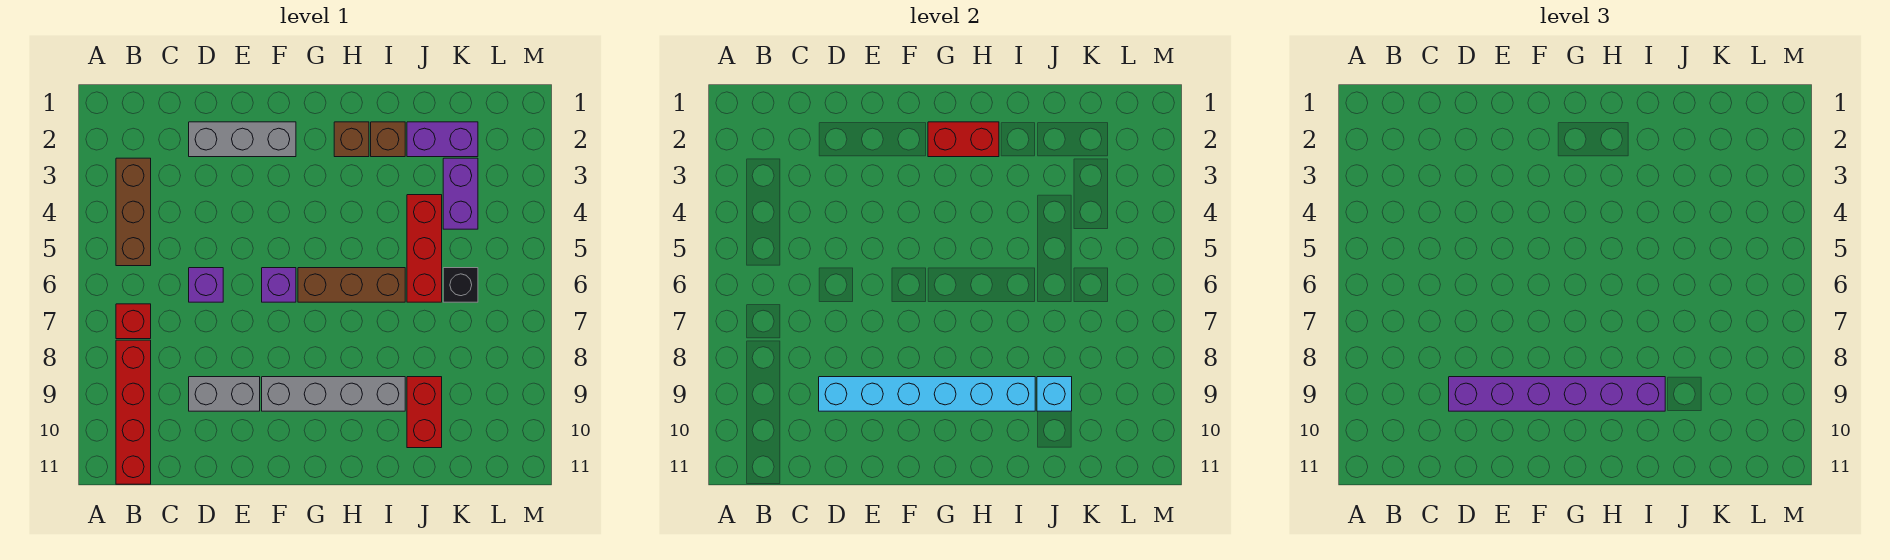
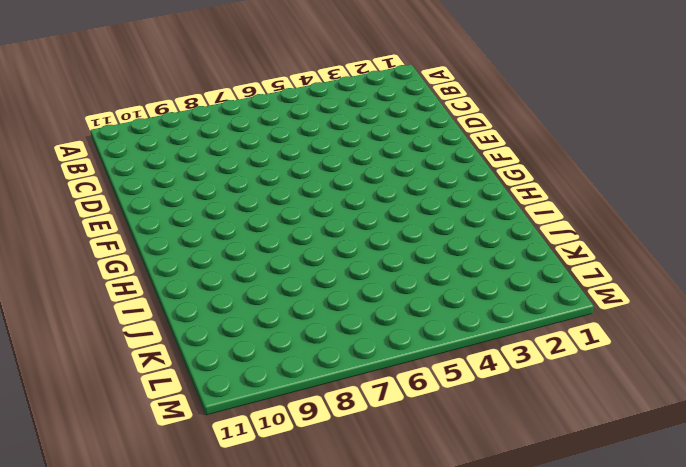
none -> brown brick B3:B5 level 1
none -> red brick B7 level 1
none -> red brick B8:B11 level 1

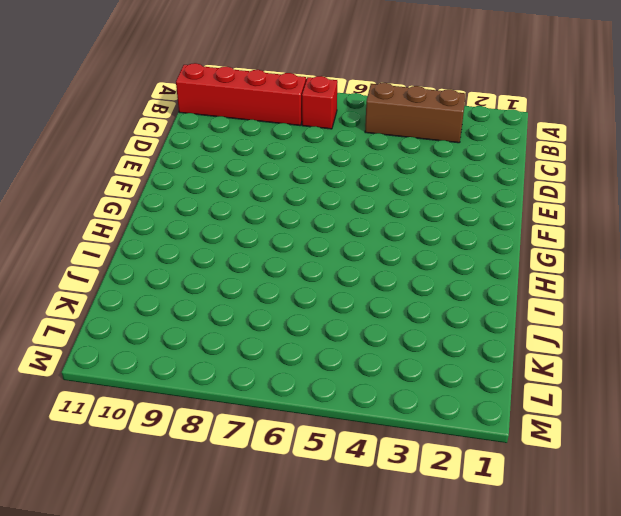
none -> grey brick D2:F2 level 1
none -> purple brick D6 level 1
none -> grey brick D9:E9 level 1

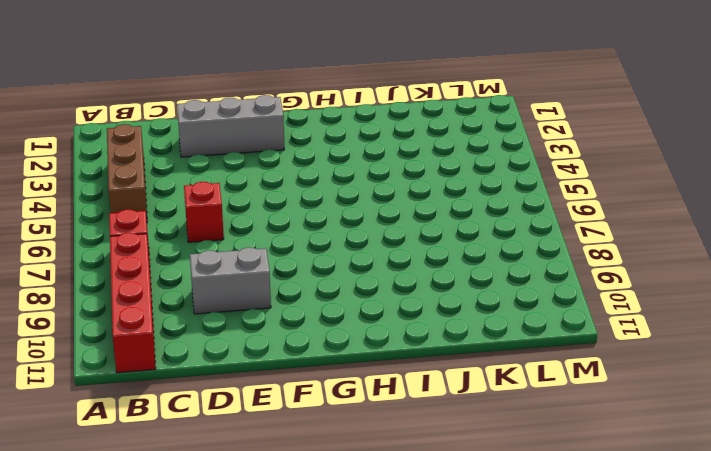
red brick D6 level 1 -> purple brick D6 level 1
none -> purple brick F6 level 1
none -> grey brick F9:I9 level 1
none -> brown brick G6:I6 level 1

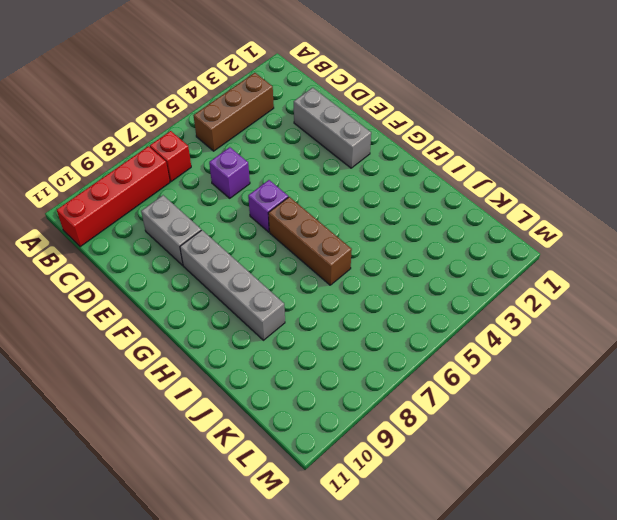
none -> brown brick H2 level 1
none -> brown brick I2 level 1
none -> purple brick J2:K2 level 1

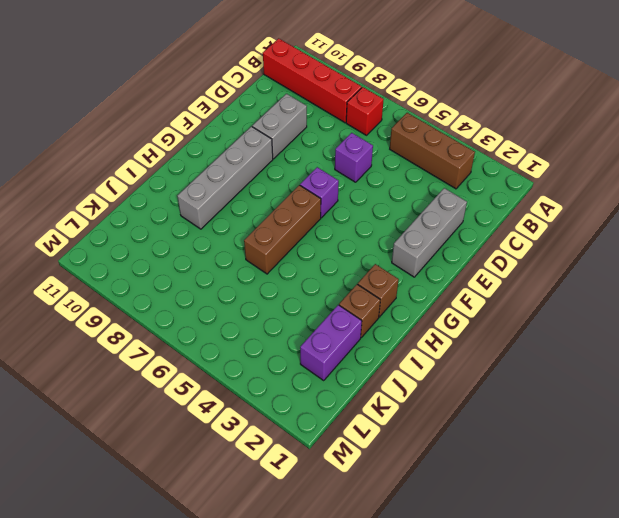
none -> red brick J4:J6 level 1
none -> red brick J9:J10 level 1
none -> purple brick K3:K4 level 1

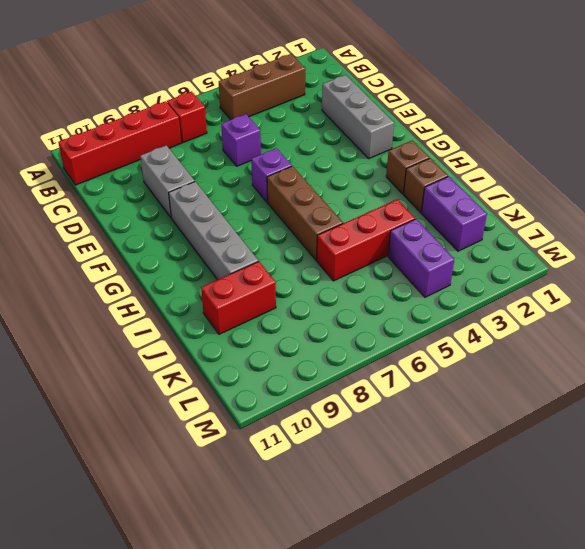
purple brick K4:L4 level 1 -> purple brick K3:K4 level 1
none -> black brick K6 level 1
none -> cyan brick D9:I9 level 2
none -> red brick G2:H2 level 2

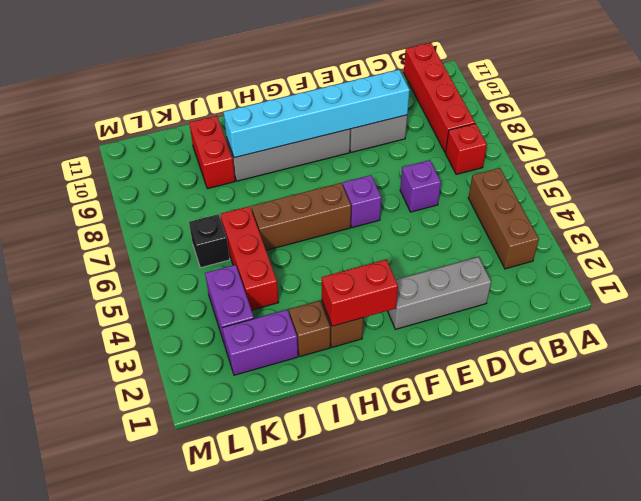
none -> cyan brick J9 level 2
none -> purple brick D9:I9 level 3

